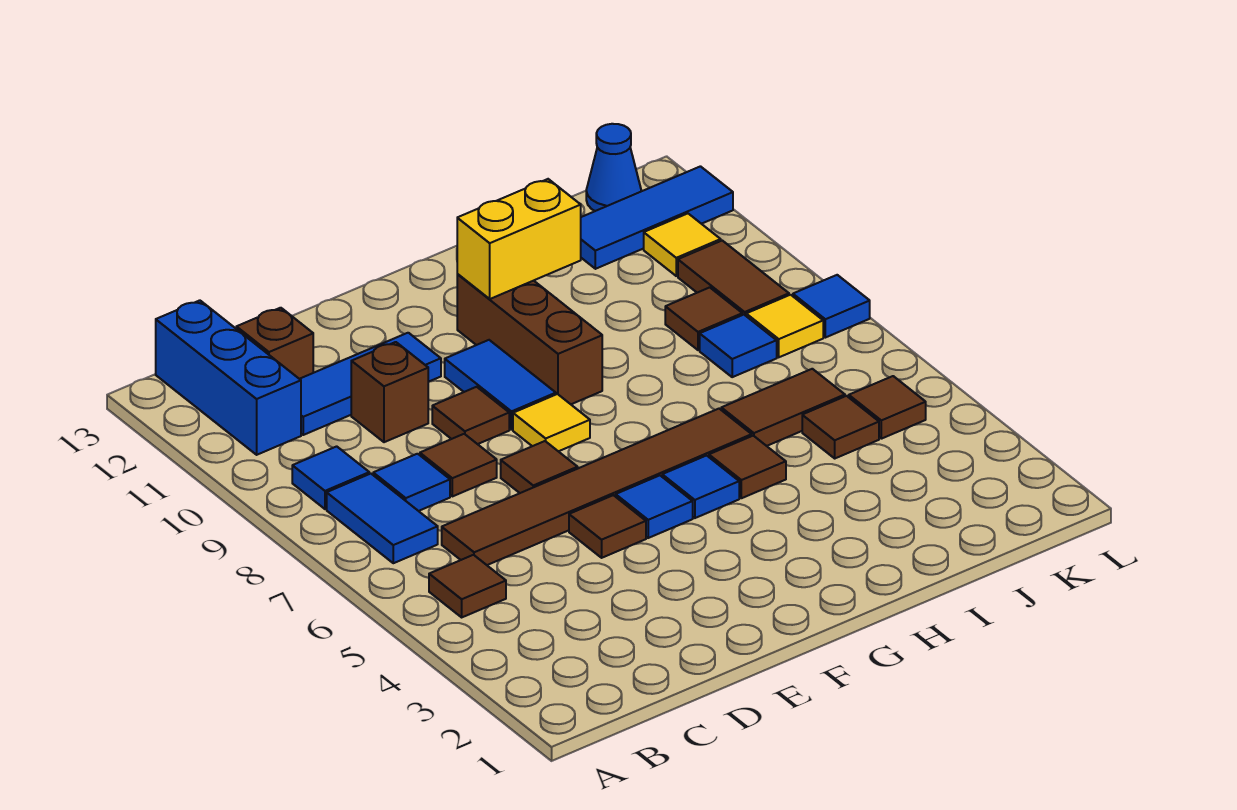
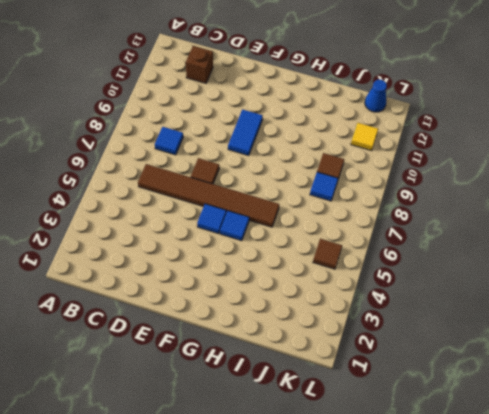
none -> brown tile B5 level 1
none -> blue tile B7:B8 level 1
none -> blue tile B9 level 1
none -> blue brick B11:B13 level 1

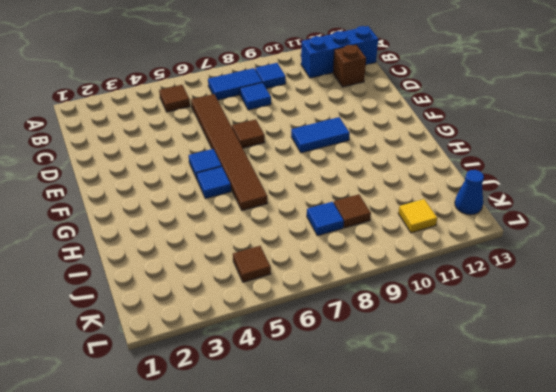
none -> blue tile C11:E11 level 1
none -> brown tile D8 level 1
none -> brown brick D10 level 1
none -> brown tile E5 level 1

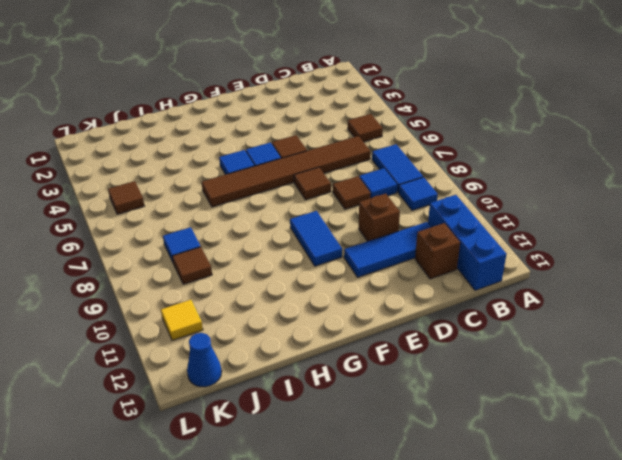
none -> brown tile E9 level 1
none -> yellow tile F8 level 1
none -> brown brick G9:G11 level 1
none -> brown tile H5 level 1

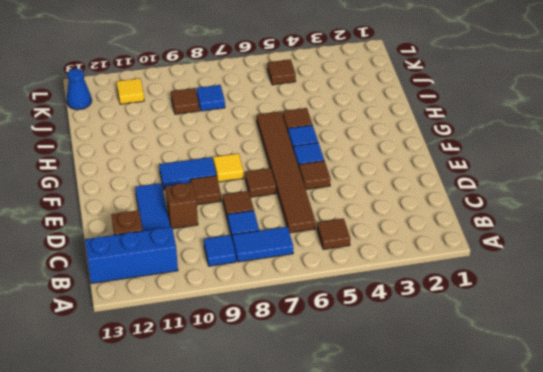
none -> brown brick G9:G11 level 1
none -> brown tile I6:J6 level 1
none -> brown tile J5 level 1
none -> blue tile J12:L12 level 1

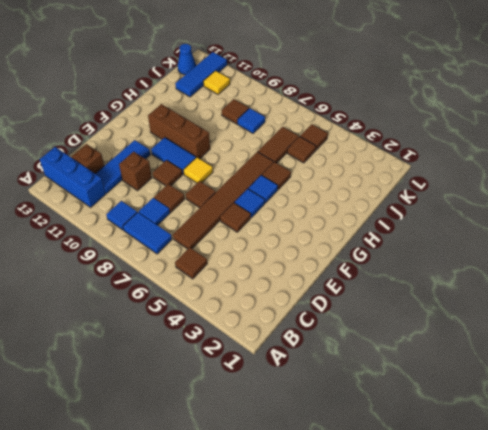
none -> yellow tile K8 level 1
none -> brown tile K9:K10 level 1
none -> blue tile L8 level 1
none -> yellow brick G11:H11 level 2

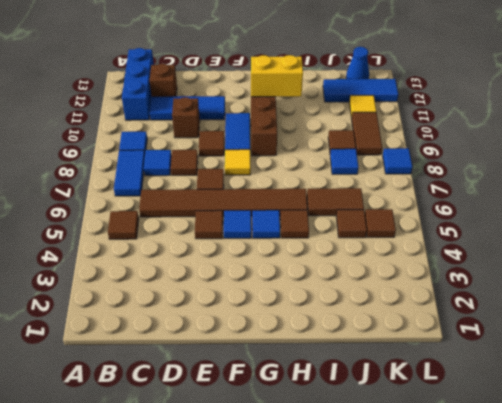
none -> yellow tile K8 level 1

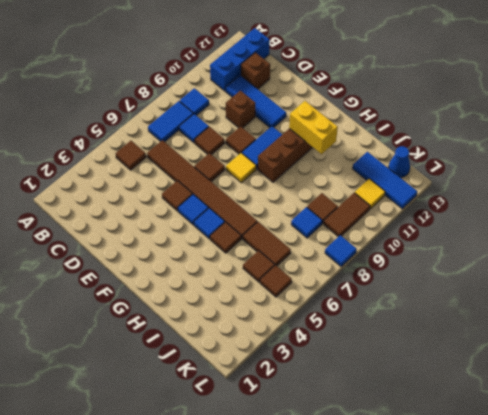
none -> yellow tile K8 level 1

